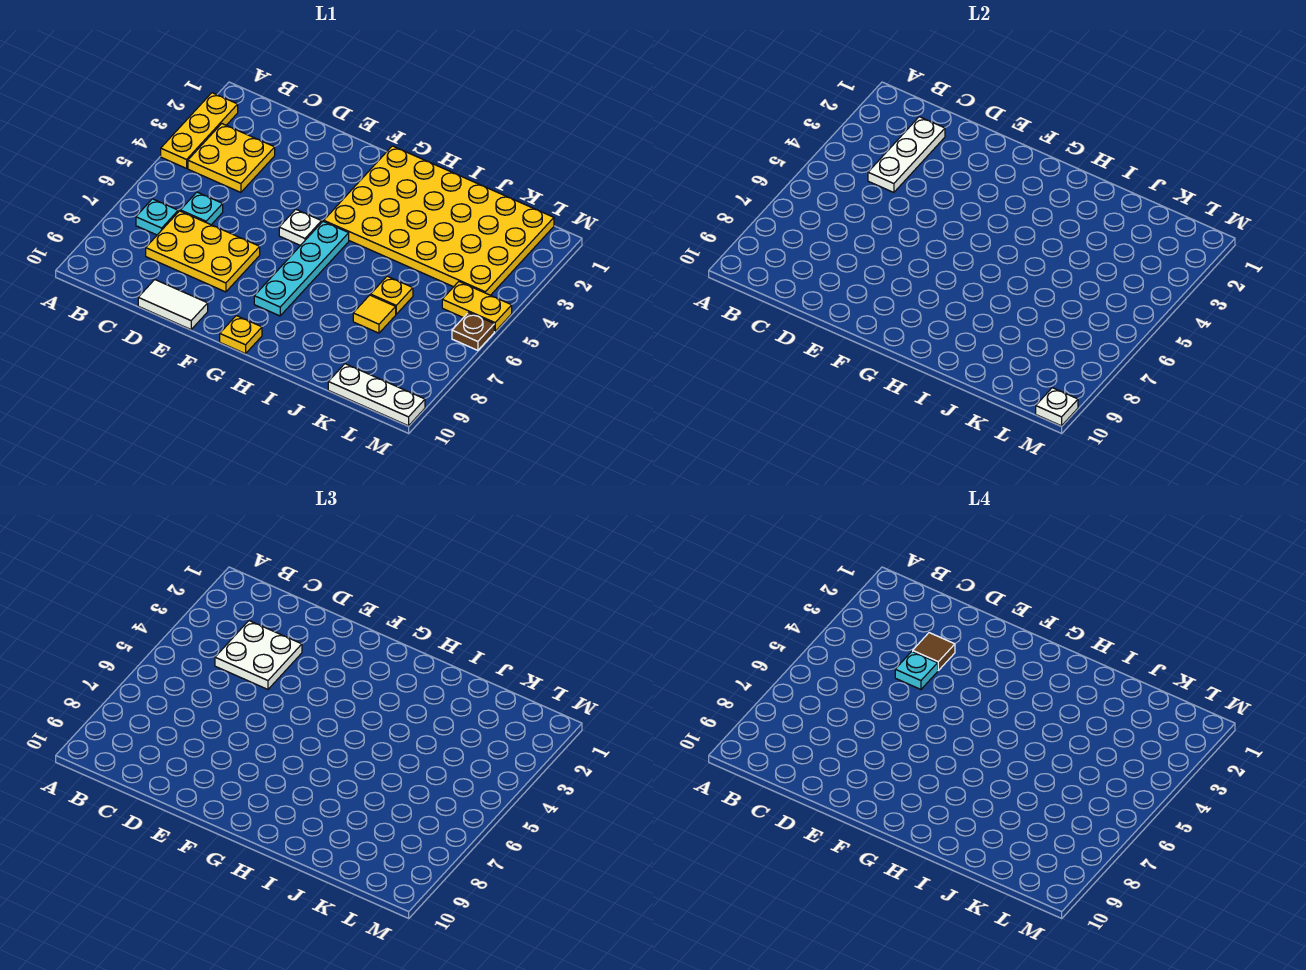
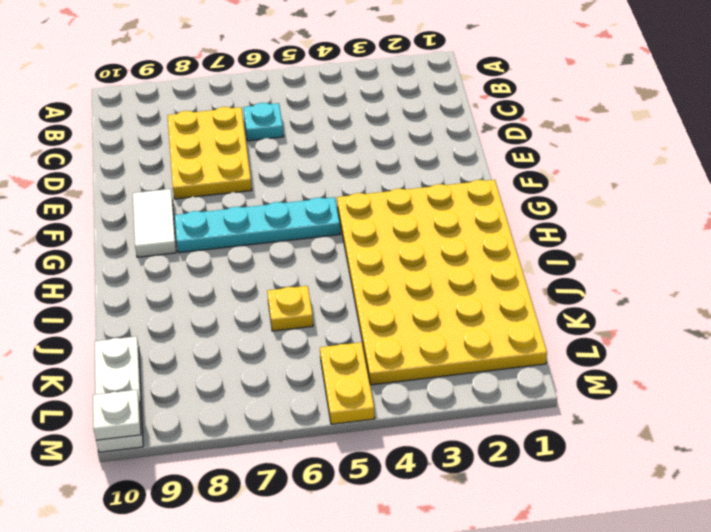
white tile F9:G9 level 1 -> white tile D10:E10 level 1
none -> yellow plate A2:A4 level 1
none -> yellow plate B3:C4 level 1
none -> cyan plate B7 level 1

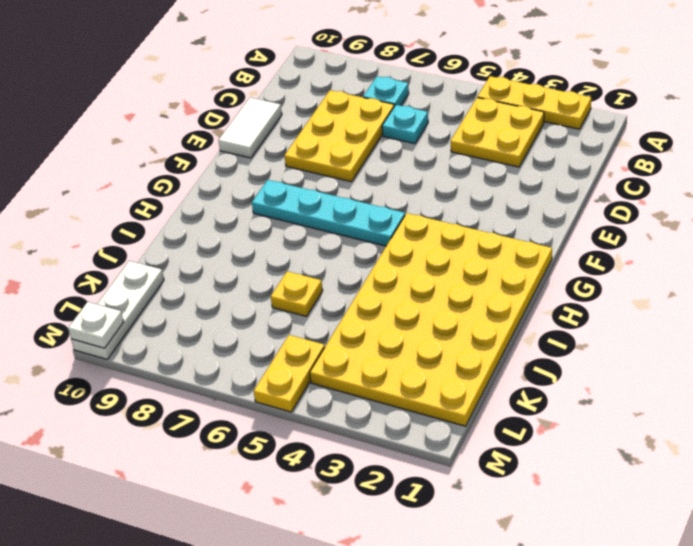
none -> white plate F5 level 1
none -> yellow plate G10 level 1
none -> yellow tile J7 level 1

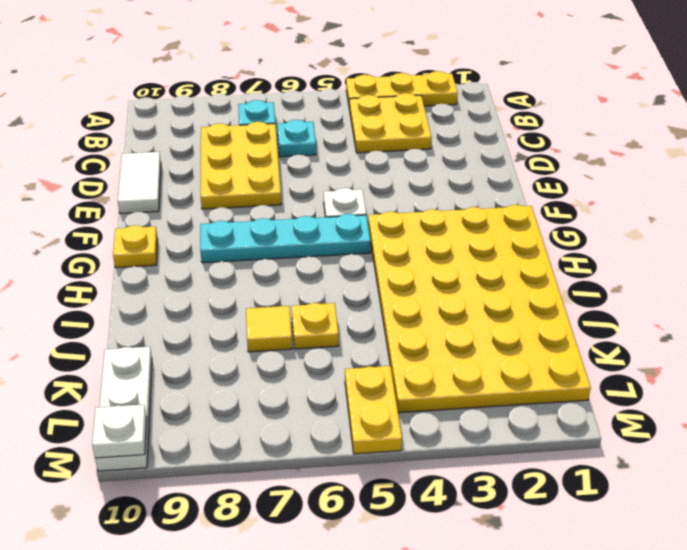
none -> brown plate M6 level 1
none -> white plate C2:C4 level 2
none -> white plate C3:D4 level 3

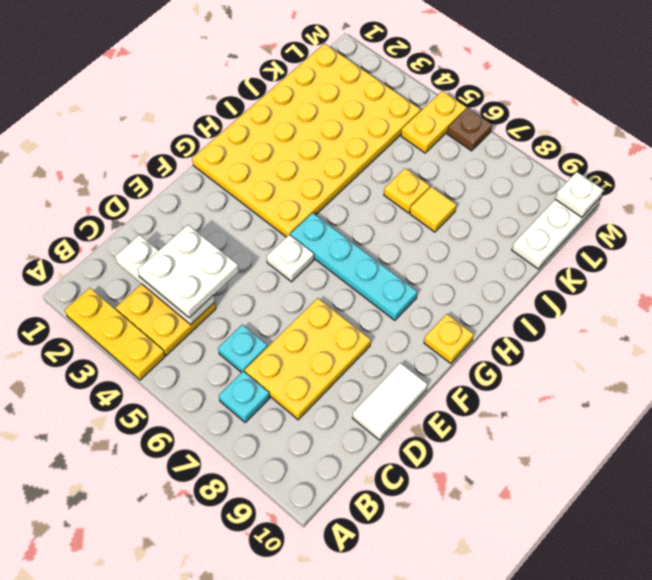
none -> brown tile D3 level 4
none -> cyan plate D4 level 4

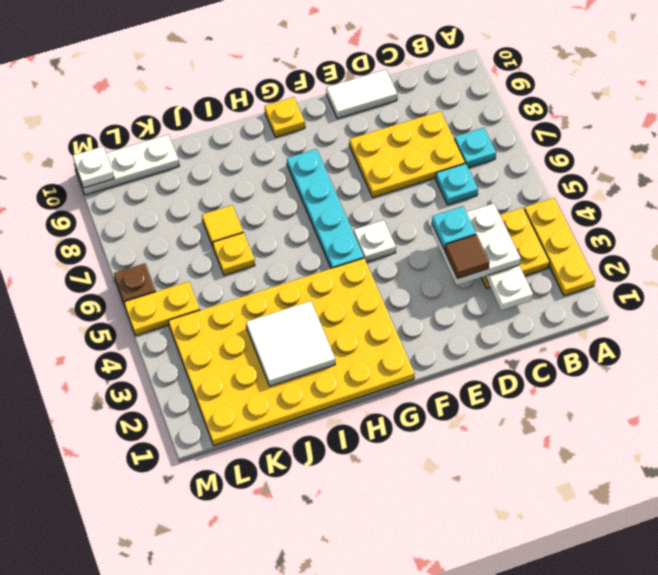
white tile I2:J3 level 2 -> none

